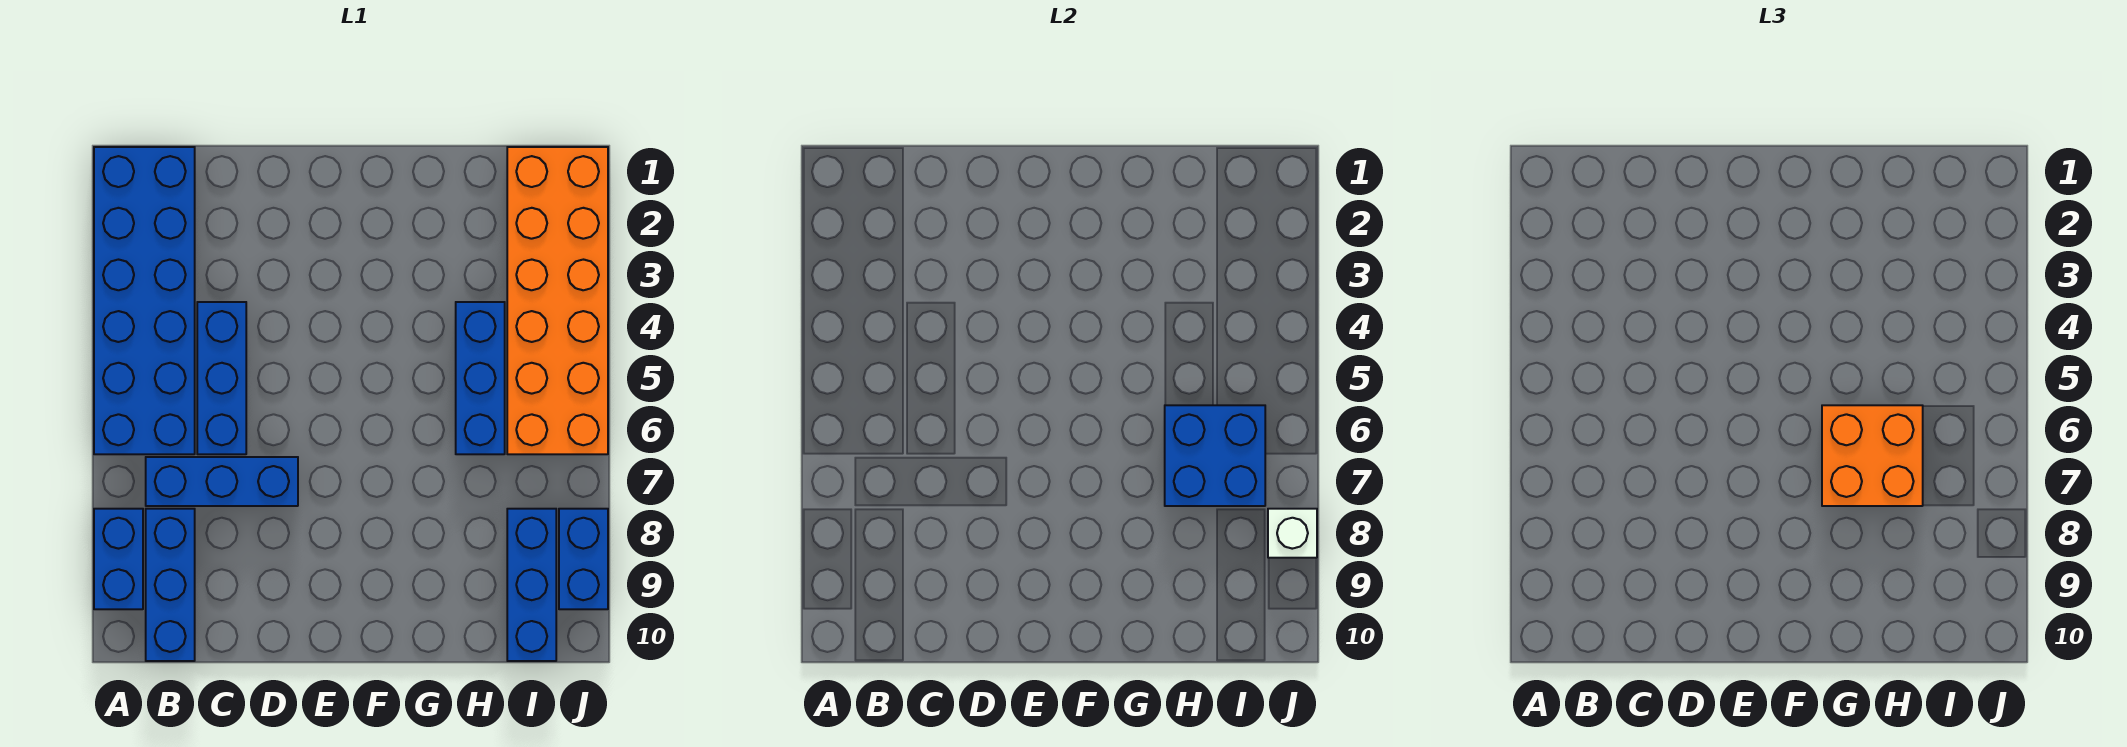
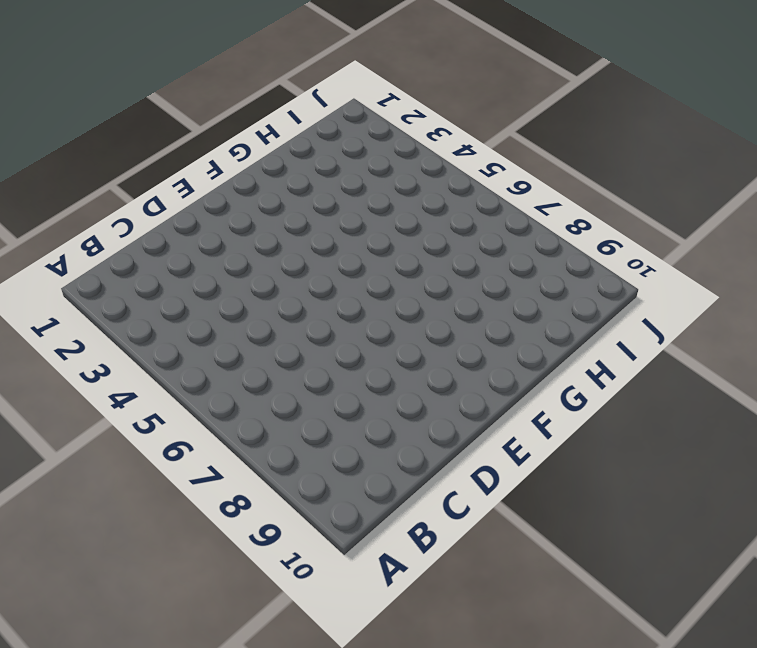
none -> blue brick A1:B6 level 1
none -> blue brick A8:A9 level 1
none -> blue brick B7:D7 level 1

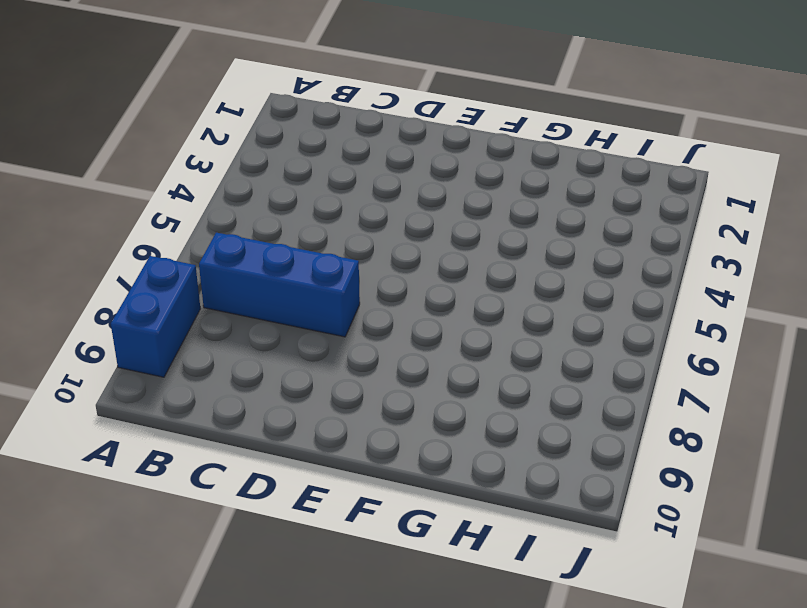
none -> blue brick A1:B6 level 1
none -> blue brick B8:B10 level 1
none -> blue brick C4:C6 level 1

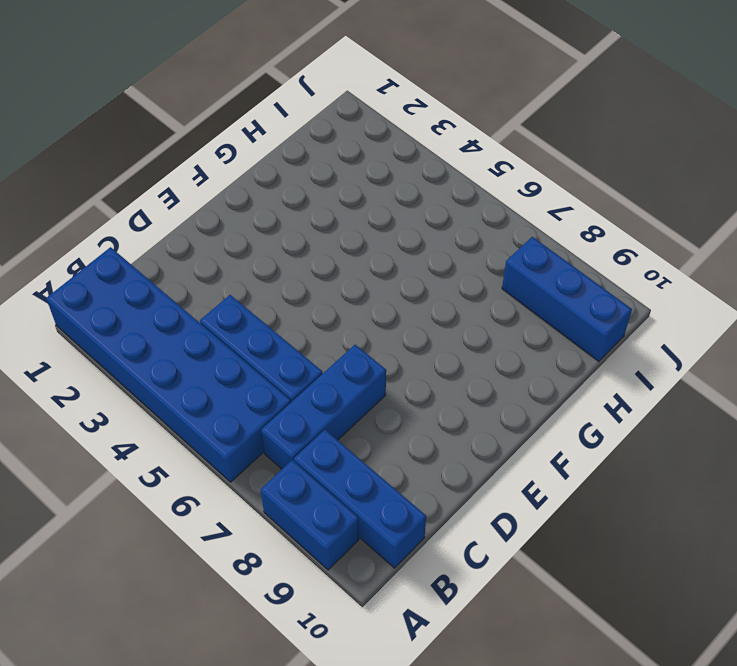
none -> blue brick H4:H6 level 1
none -> orange brick I1:J6 level 1
none -> blue brick J8:J9 level 1

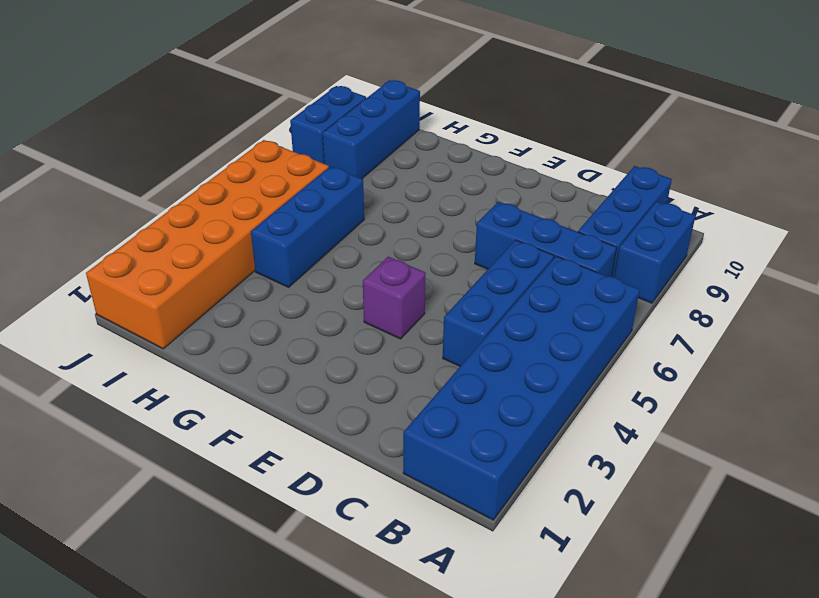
purple brick E4 level 1 -> none
none -> blue brick H6:I7 level 2
none -> white brick J8 level 2
none -> orange brick G6:H7 level 3

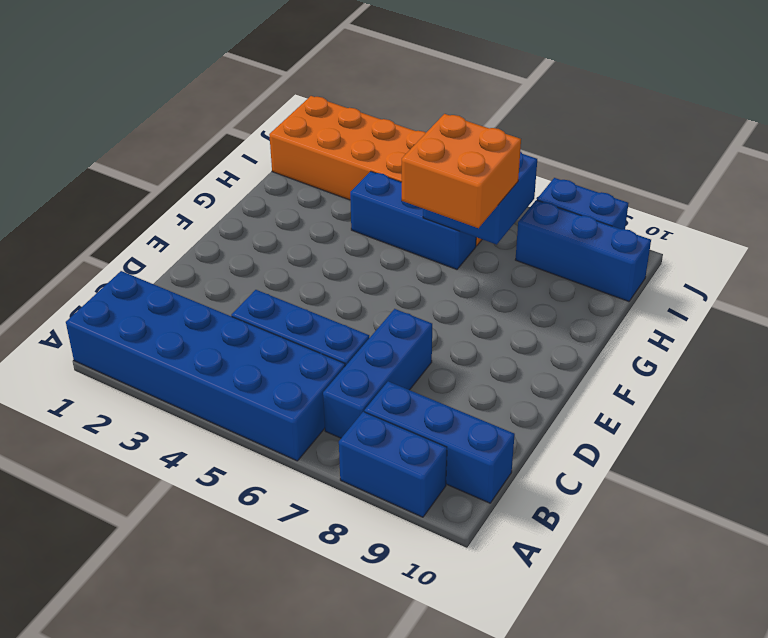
none -> white brick J8 level 2

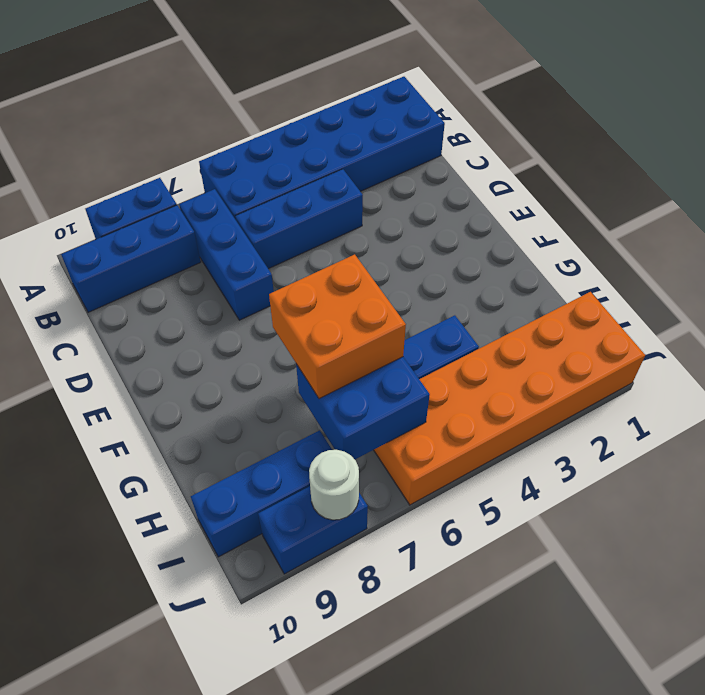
white round brick J8 level 2 -> white brick J8 level 2

